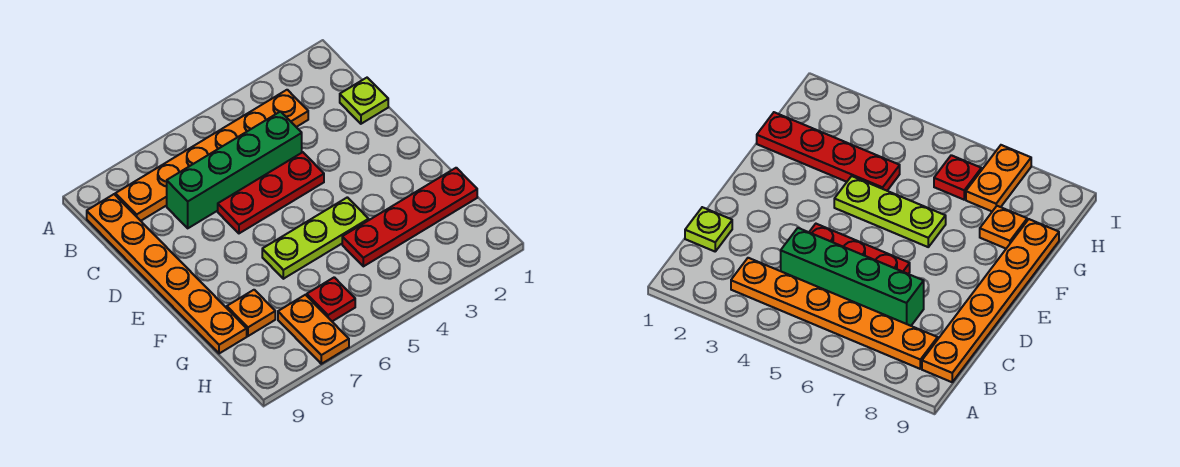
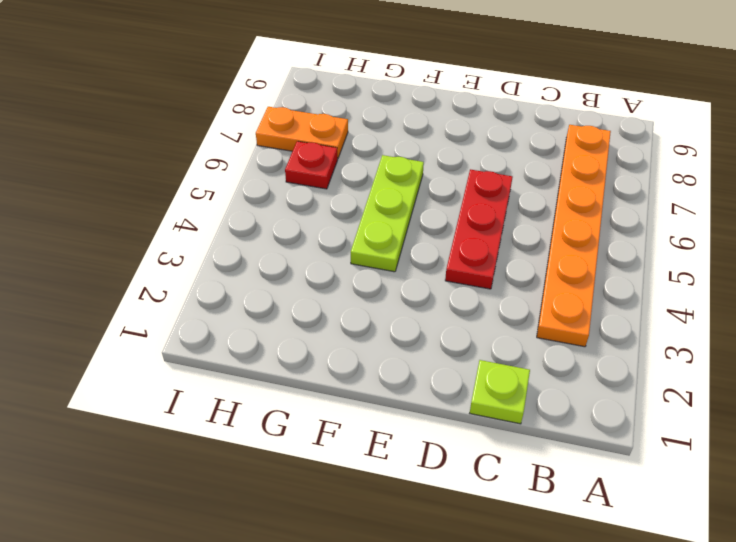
none -> orange plate B9:G9 level 1
none -> green brick C4:C7 level 1

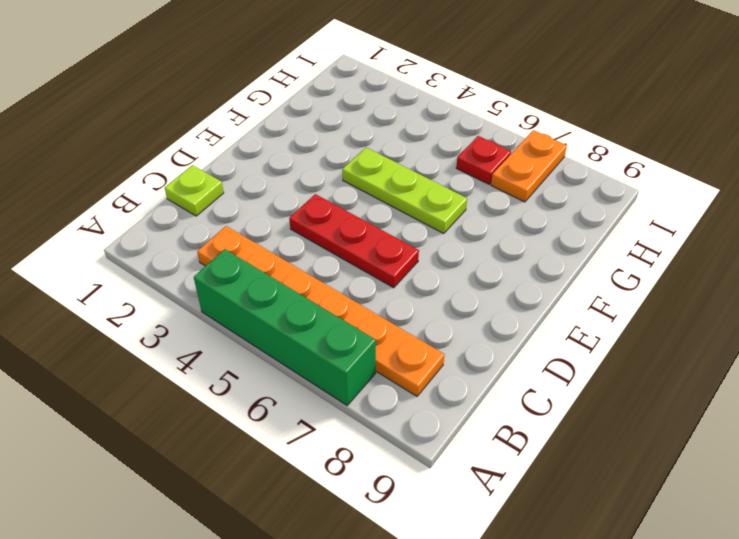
green brick A4:A7 level 1 -> green brick C4:C7 level 1
none -> orange plate B9:G9 level 1
none -> red plate G1:G4 level 1

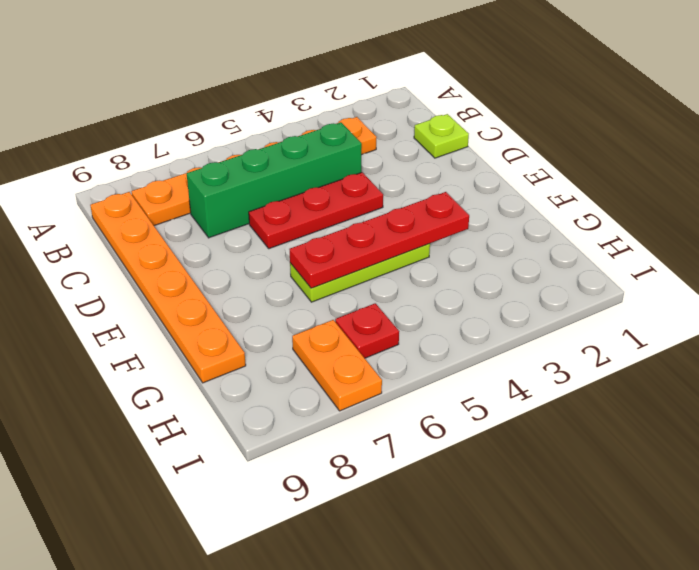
red plate F3:F6 level 2 -> red plate G1:G4 level 1
none -> orange plate G8 level 1

